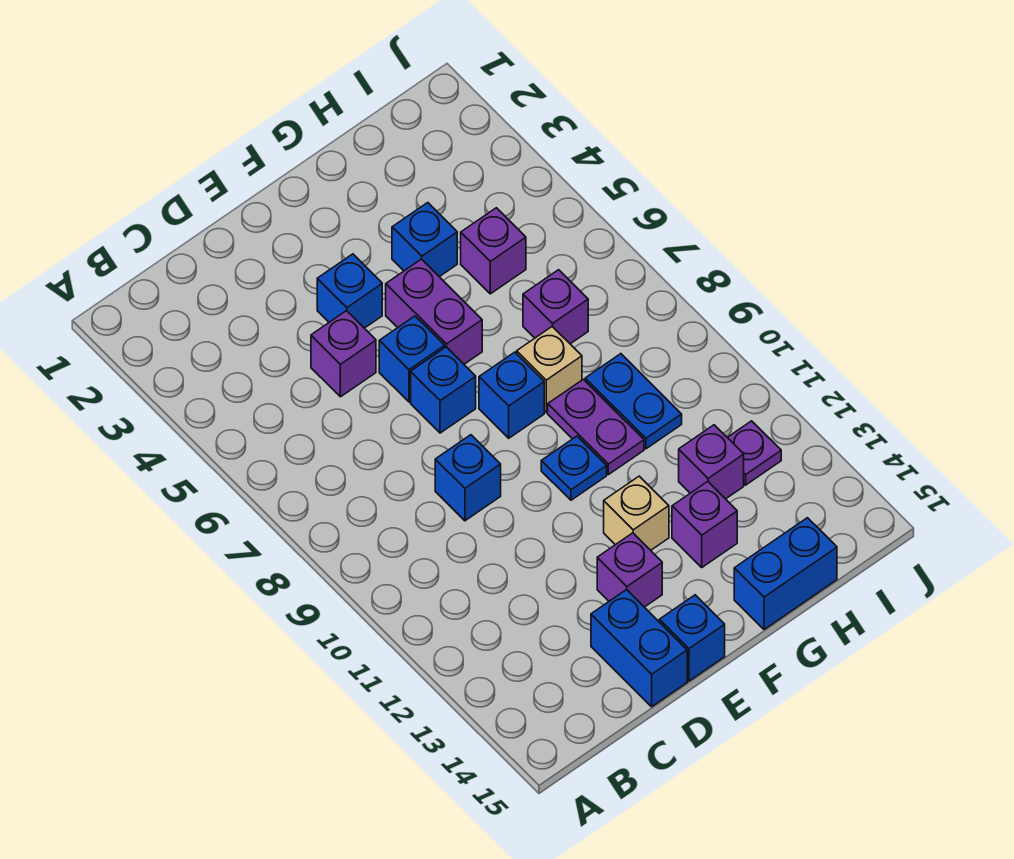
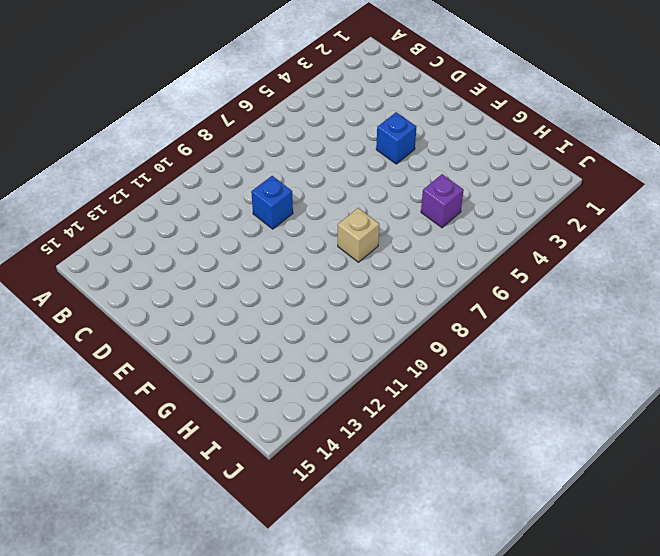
none -> purple brick D5 level 1
none -> blue brick D14:D15 level 1
none -> blue brick E6 level 1

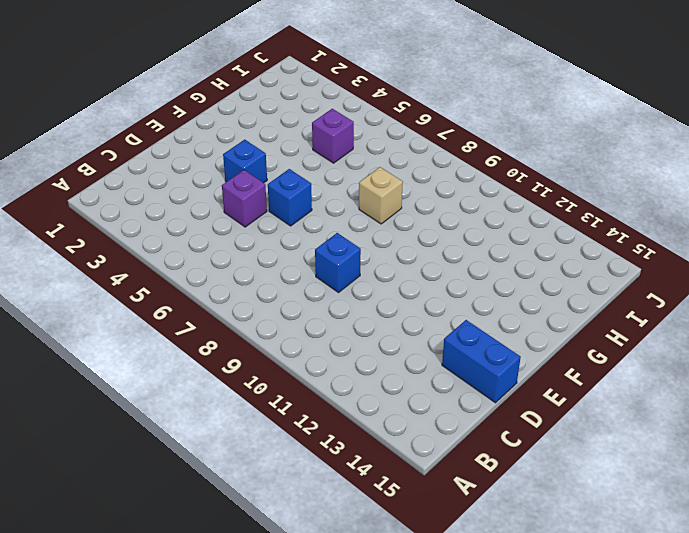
none -> blue brick E7 level 1
none -> purple brick E13 level 1
none -> blue brick E15 level 1

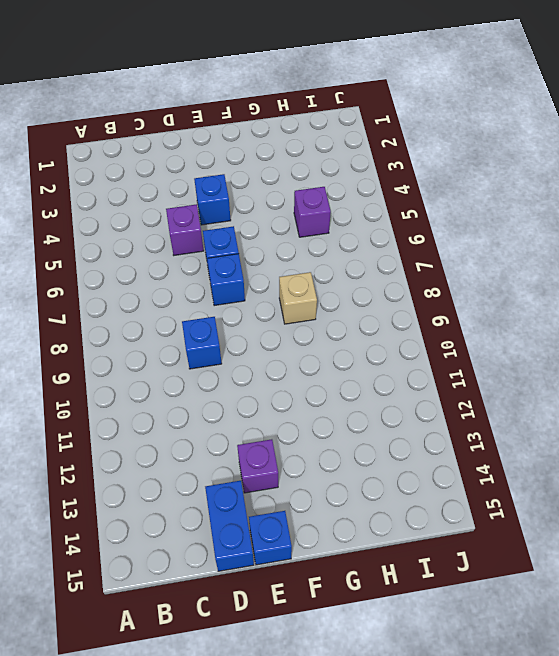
none -> purple brick F5:F6 level 1
none -> blue brick F8 level 1
none -> blue plate F10 level 1

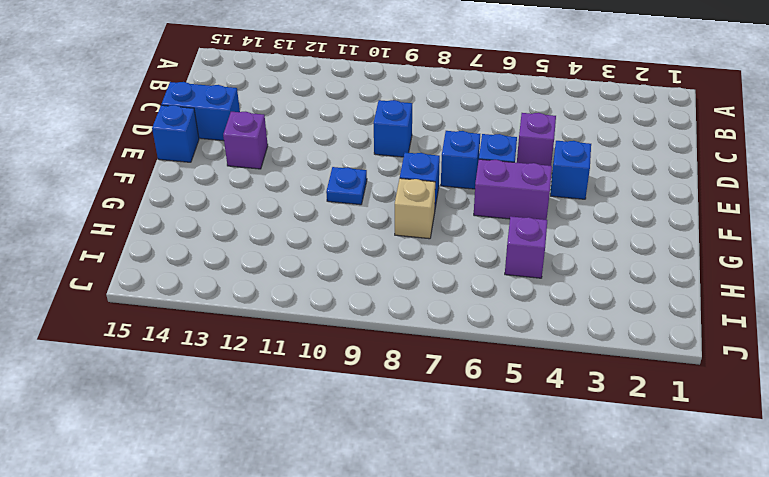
none -> tan brick F12 level 1
none -> blue brick G4 level 1
none -> purple plate G9:G10 level 1

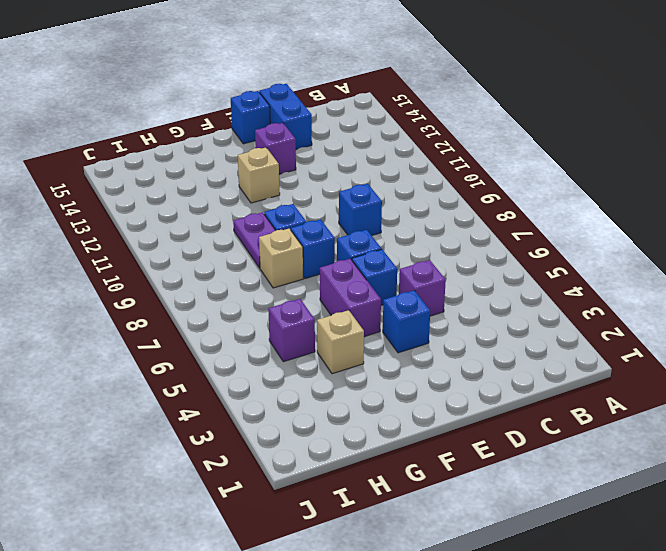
tan brick G4 level 1 -> blue brick G4 level 1
none -> purple brick G13 level 1
none -> blue brick G15:H15 level 1
none -> purple brick H7 level 1

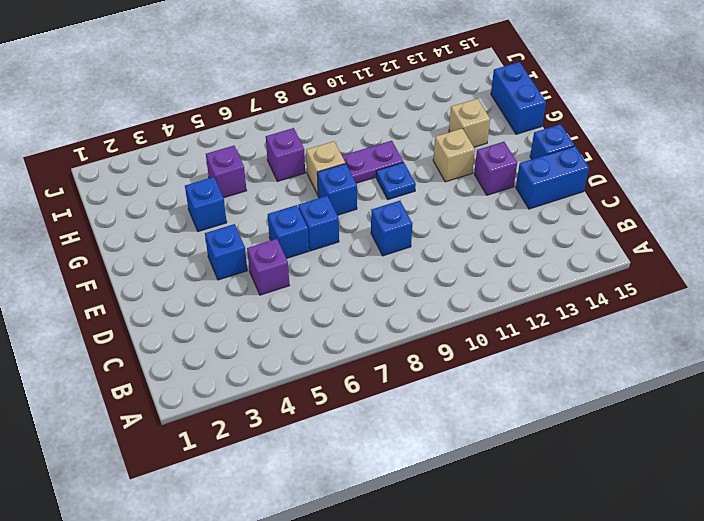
tan brick G13 level 1 -> purple brick G13 level 1
none -> purple brick F5:F6 level 1
none -> blue plate H9:H10 level 1
none -> purple brick H12 level 1

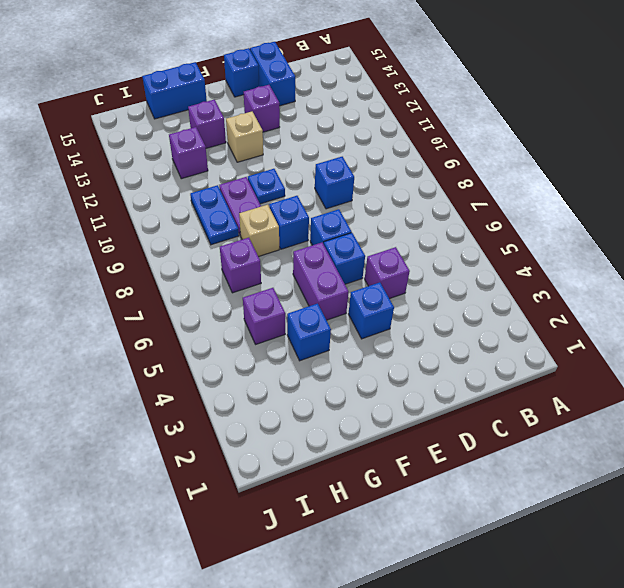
none -> purple plate I12 level 1

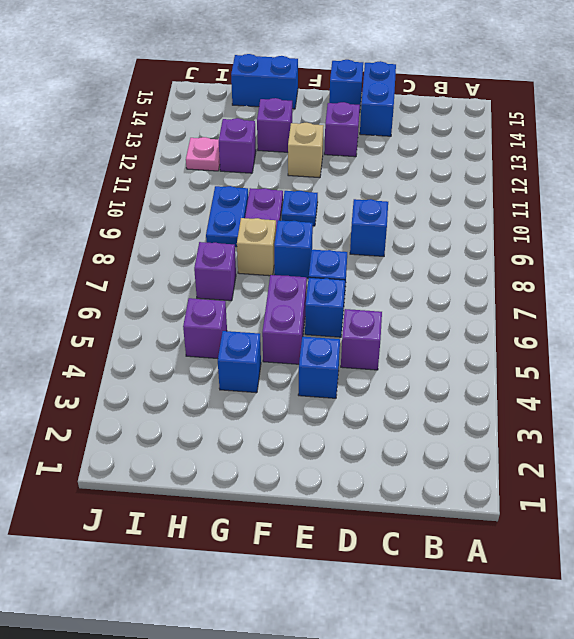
pink plate I12 level 1 -> purple plate I12 level 1

